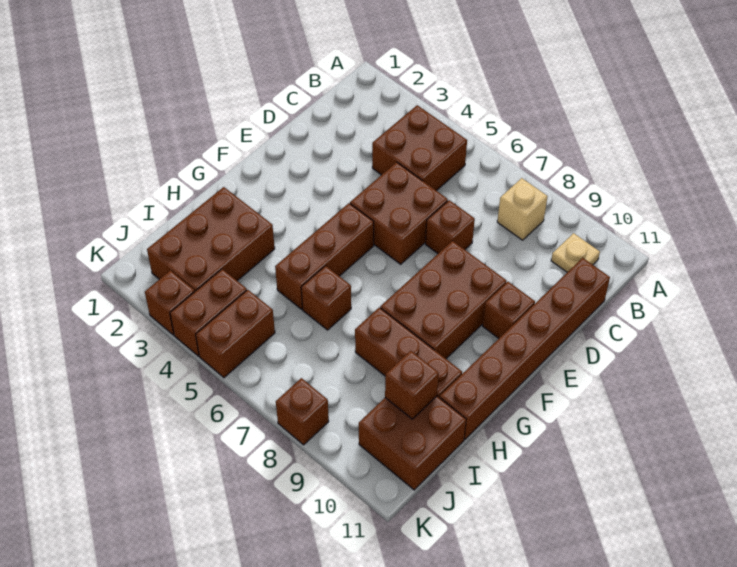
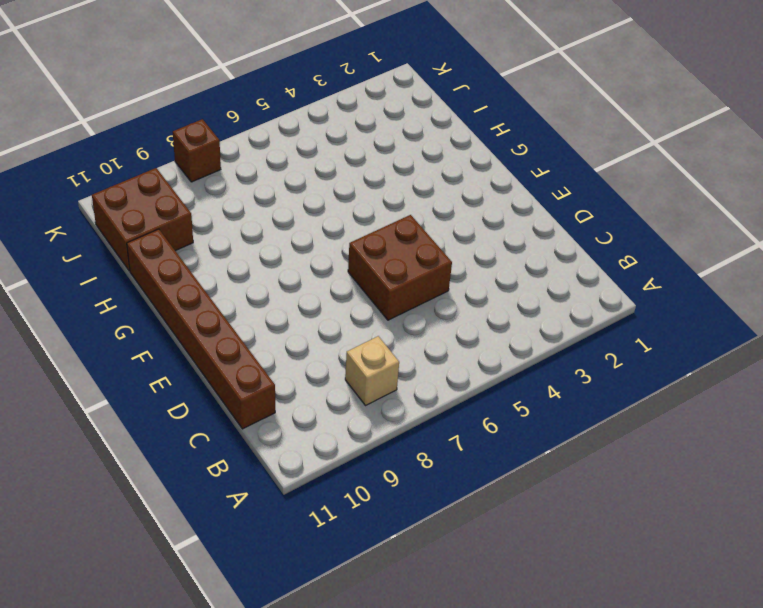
none -> brown brick B4:C5 level 1
none -> tan plate B10 level 1
none -> brown brick D7 level 1

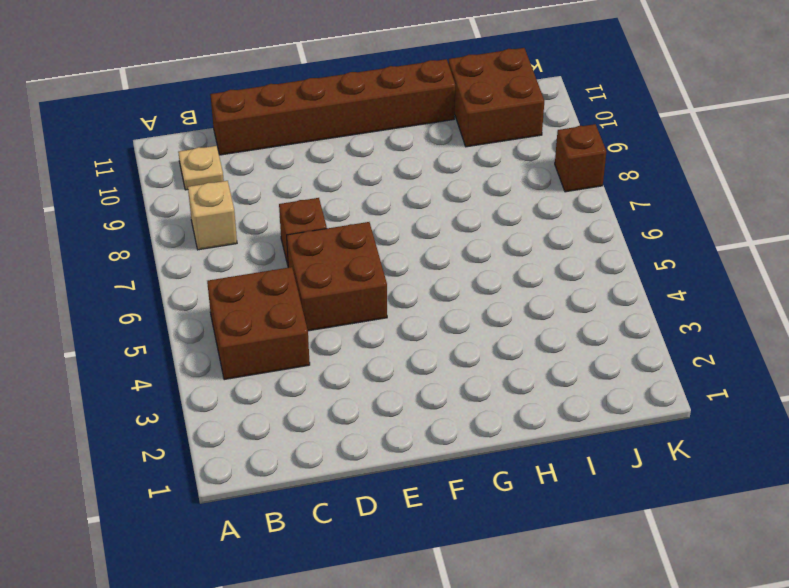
none -> brown brick E8:G9 level 1
none -> brown brick E10 level 1
none -> brown brick F5:H5 level 1

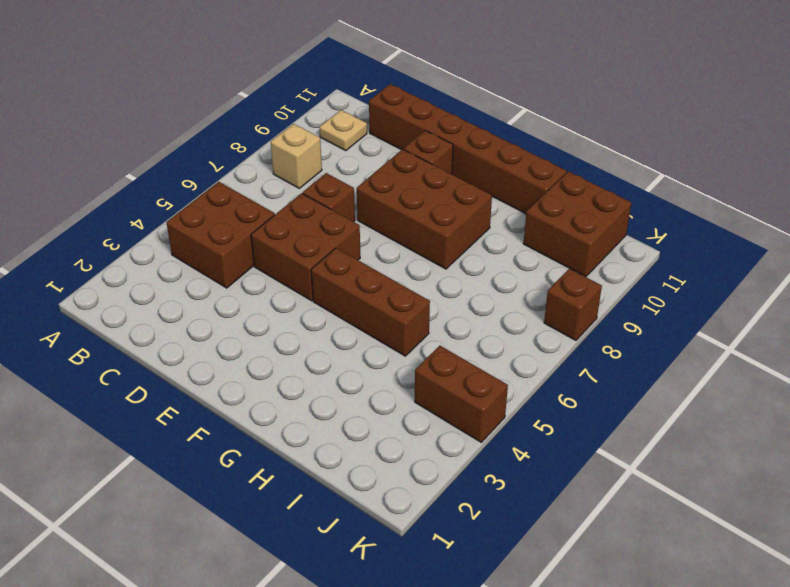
none -> brown brick H2:J3 level 1
none -> brown brick H6 level 1
none -> brown brick H8:H10 level 1

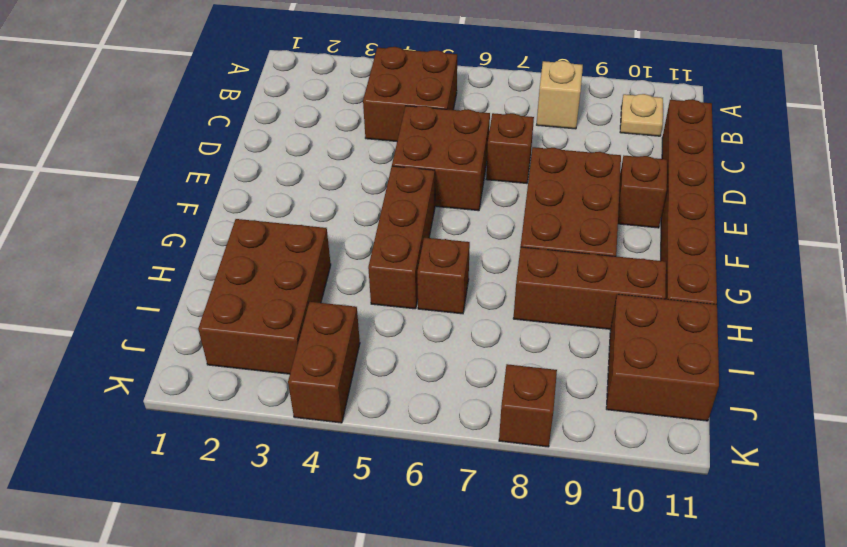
none -> brown brick J5:K5 level 1
none -> brown brick K3 level 1
none -> brown brick I10 level 2

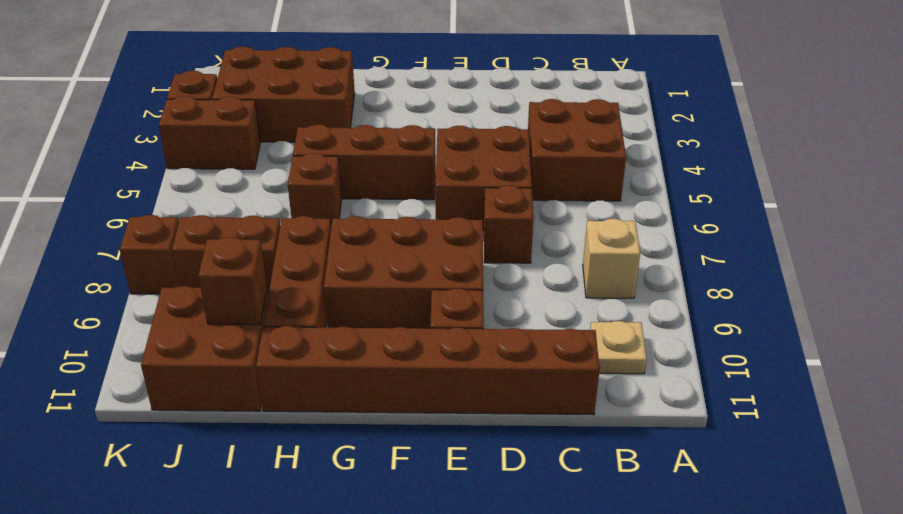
brown brick I8:J8 level 1 -> brown brick J5:K5 level 1

